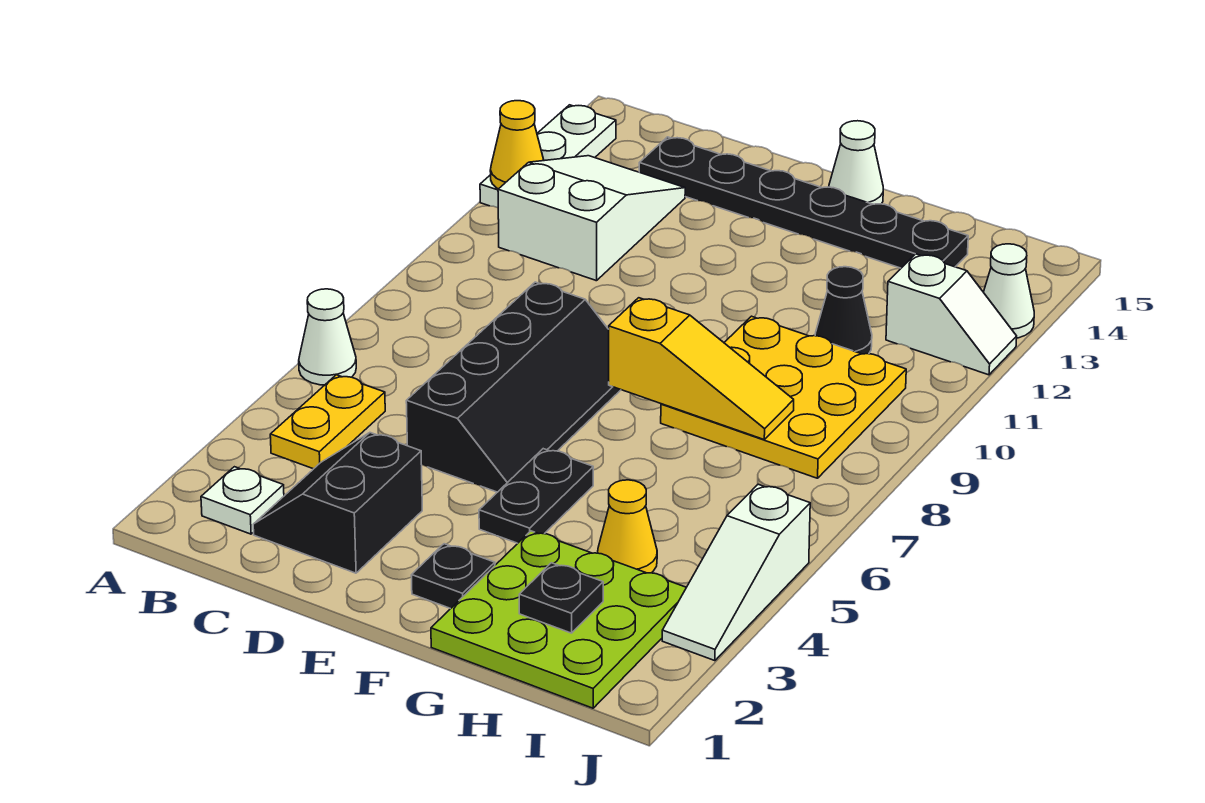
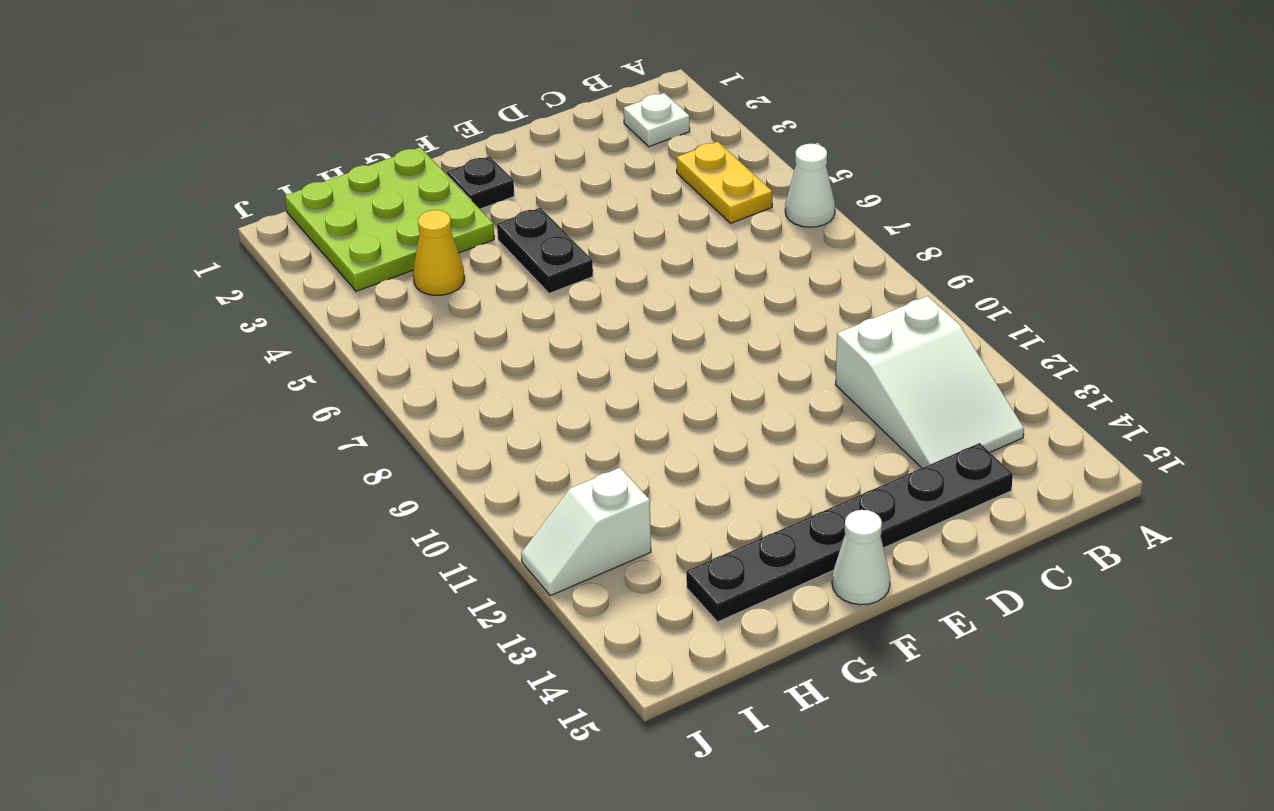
none -> white plate A12:A14 level 1
none -> black slope C2:D3 level 1 top D
none -> black slope D5:E8 level 1 top D

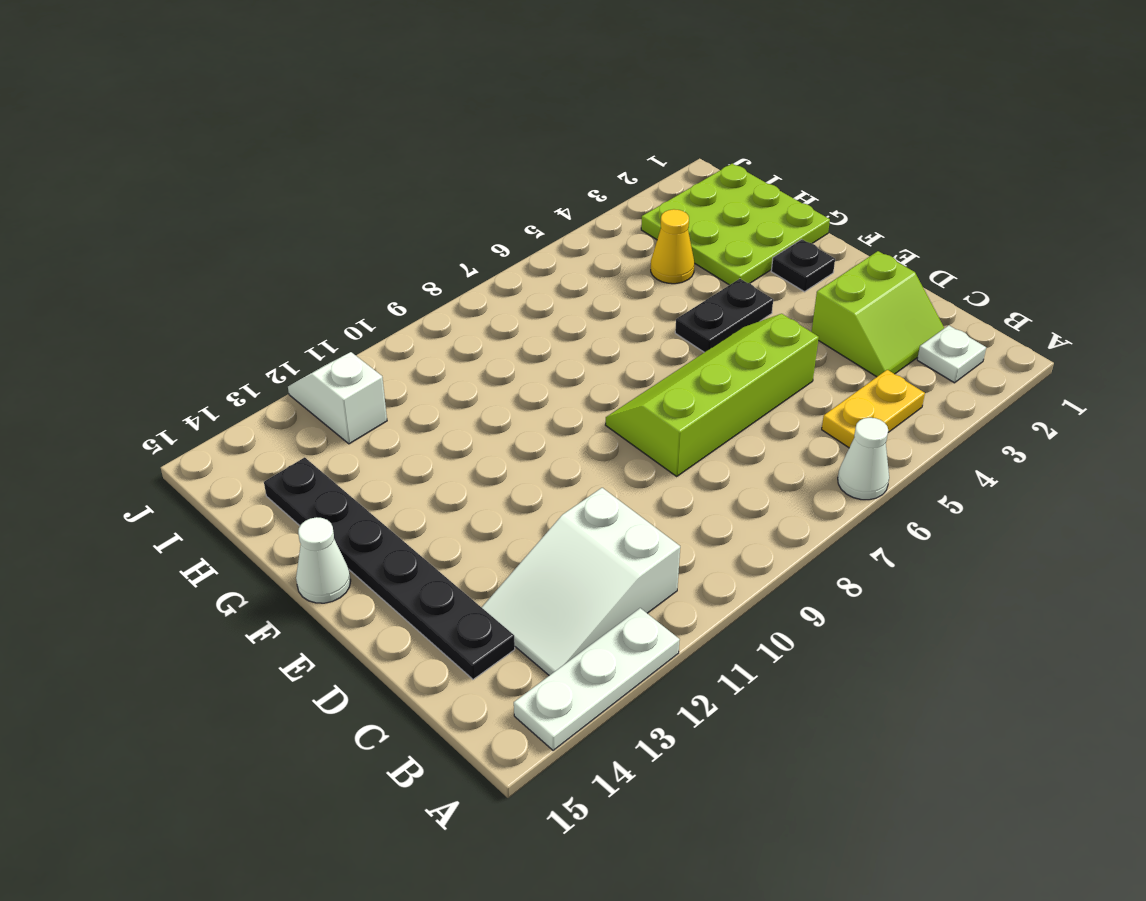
lime slope C2:D3 level 1 top D -> black slope C2:D3 level 1 top D
lime slope D5:E8 level 1 top D -> black slope D5:E8 level 1 top D
none -> yellow plate G8:I10 level 1
none -> black cone H11 level 1
none -> white slope J3:J5 level 1 top 5

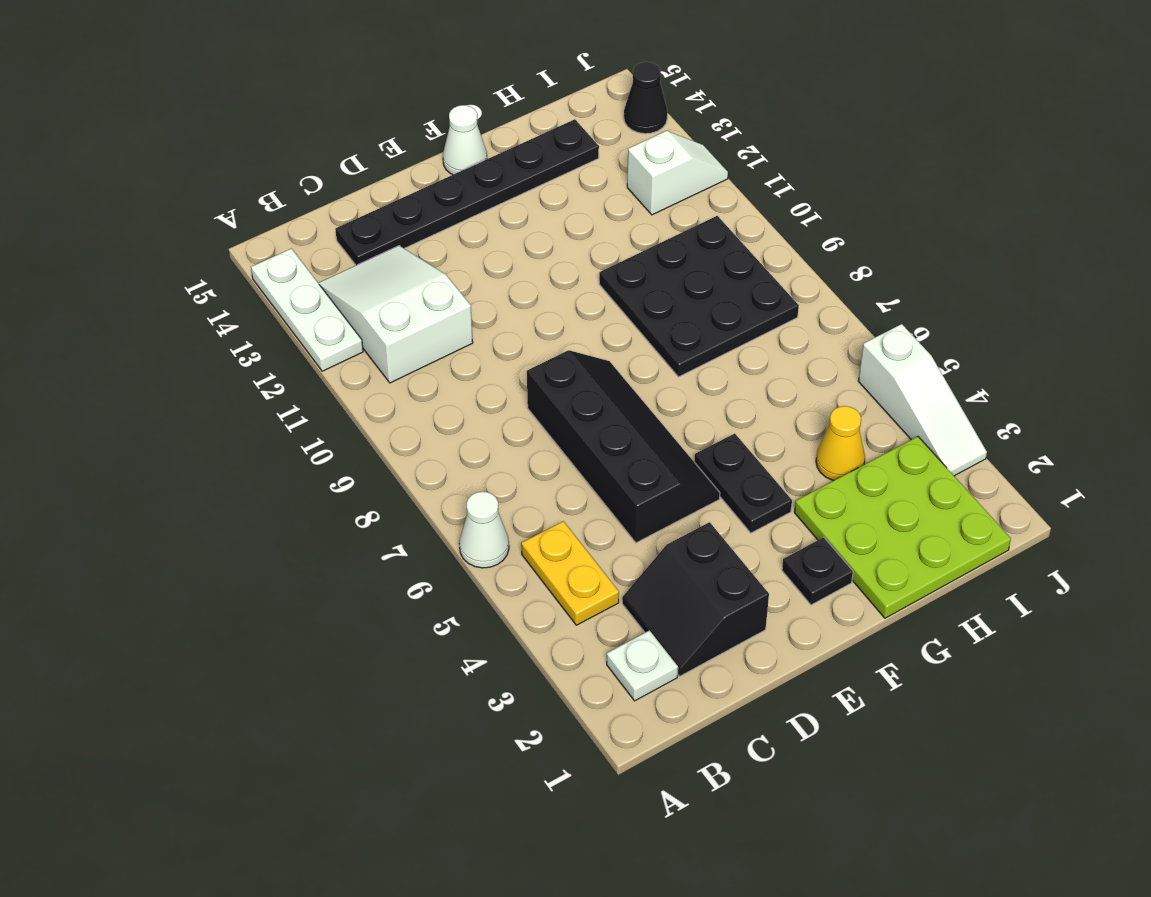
black plate G8:I10 level 1 -> yellow plate G8:I10 level 1
black cone J14 level 1 -> black cone H11 level 1
none -> white cone J13 level 1
none -> yellow cone A12 level 2
none -> yellow slope F8:H8 level 2 top F

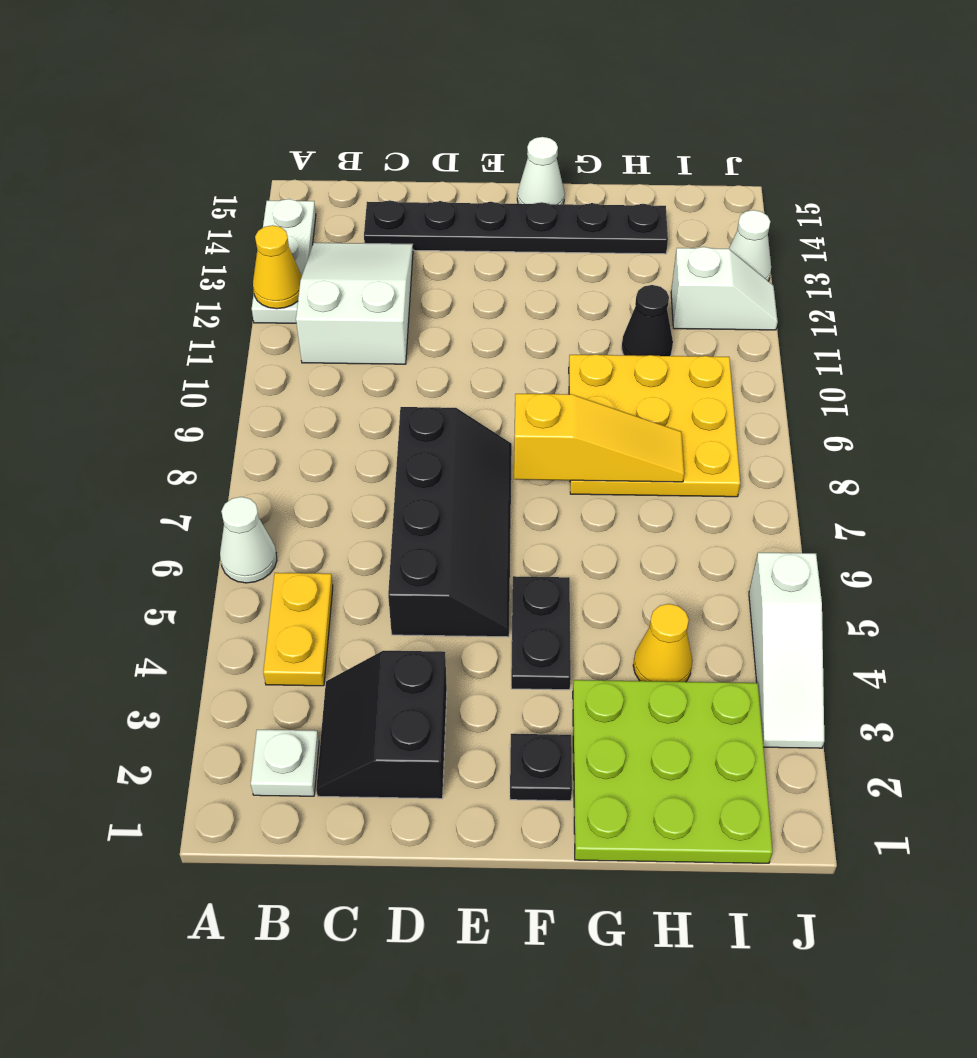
none -> black plate H2 level 2

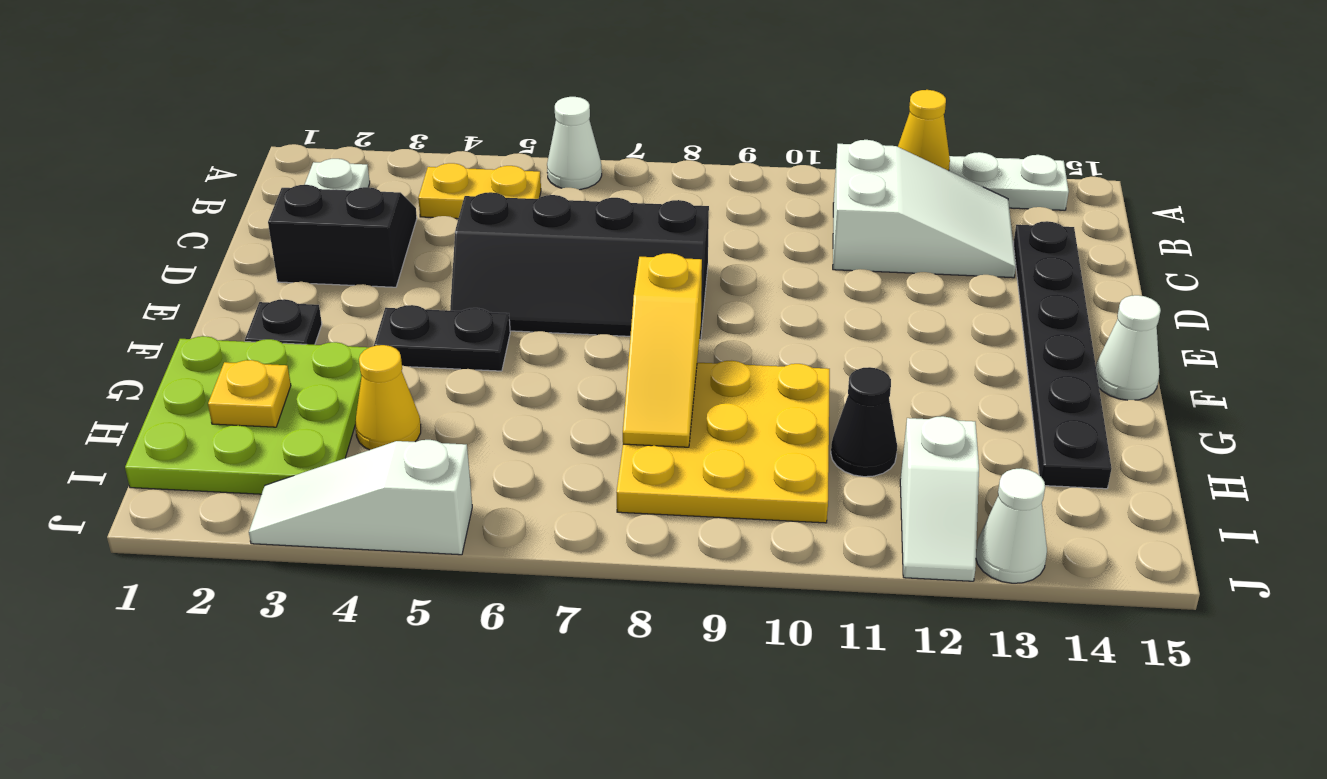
yellow plate H2 level 2 -> black plate H2 level 2

